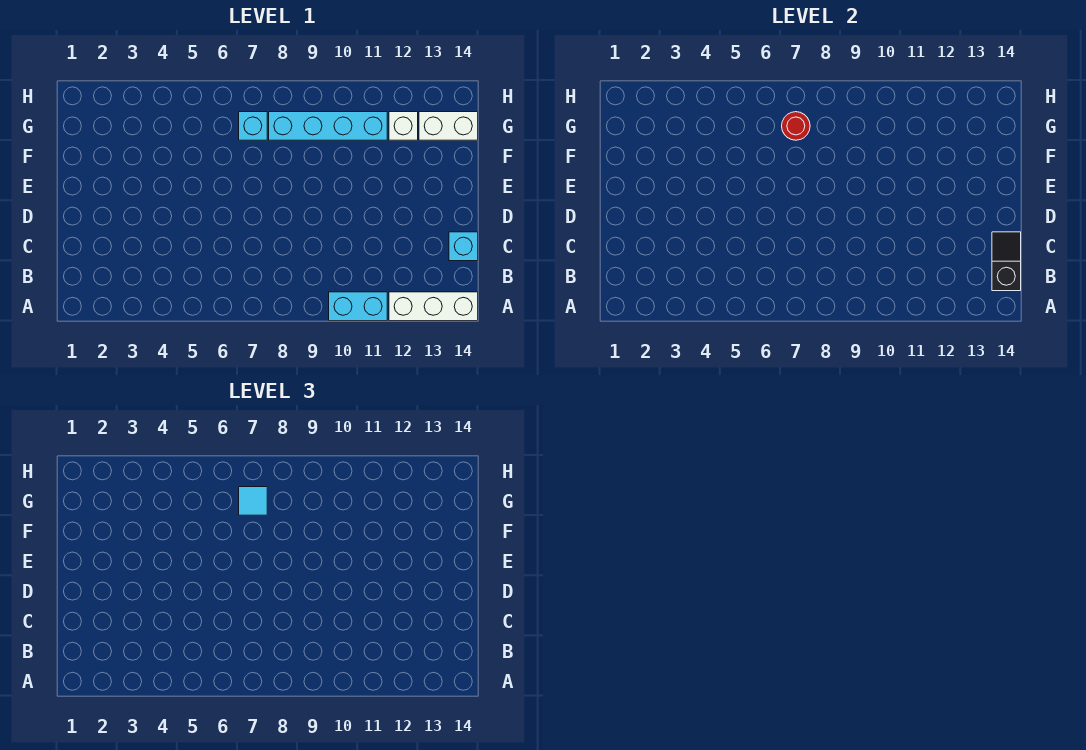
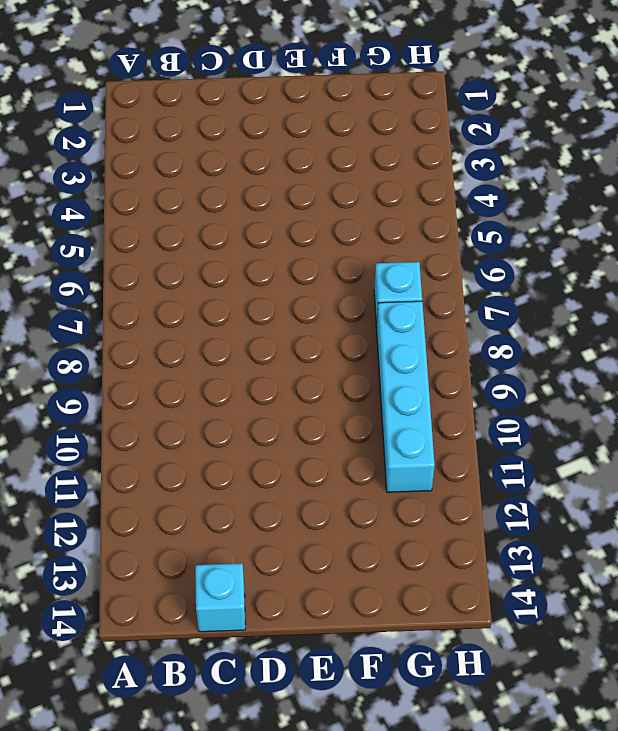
none -> cyan brick A10:A11 level 1
none -> white brick A12:A14 level 1

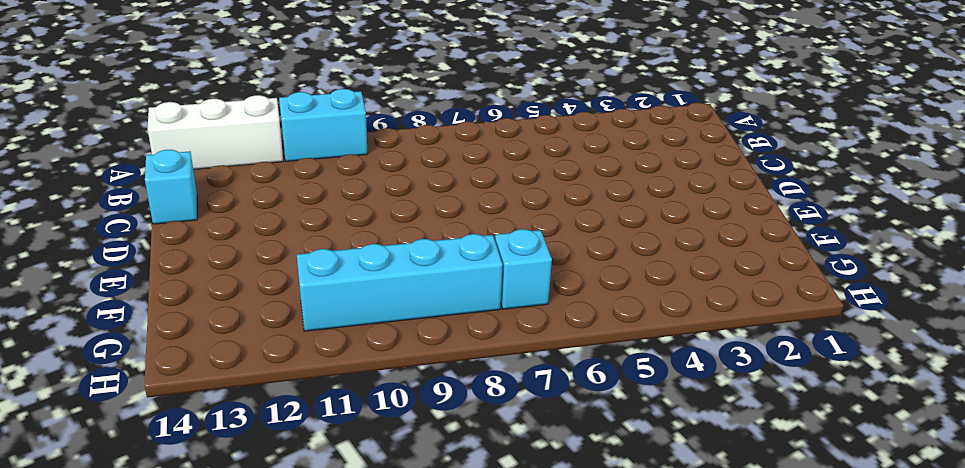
none -> white brick G12 level 1
none -> white brick G13:G14 level 1

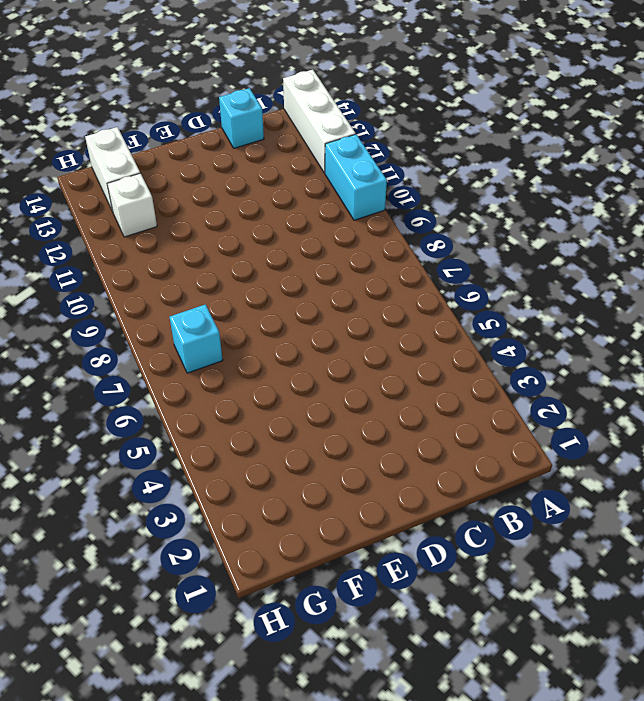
none -> cyan brick G8:G11 level 1
none -> black slope B14:C14 level 2 top B

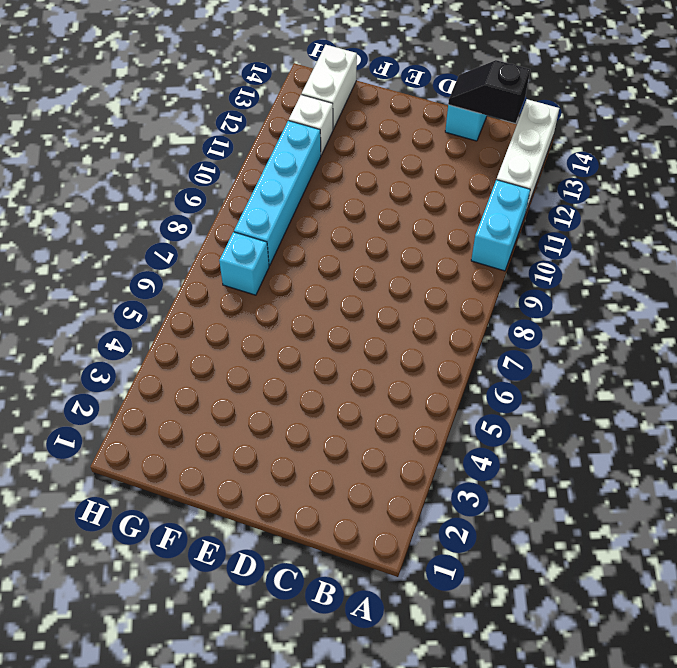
none -> red round brick G7 level 2
none -> cyan tile G7 level 3

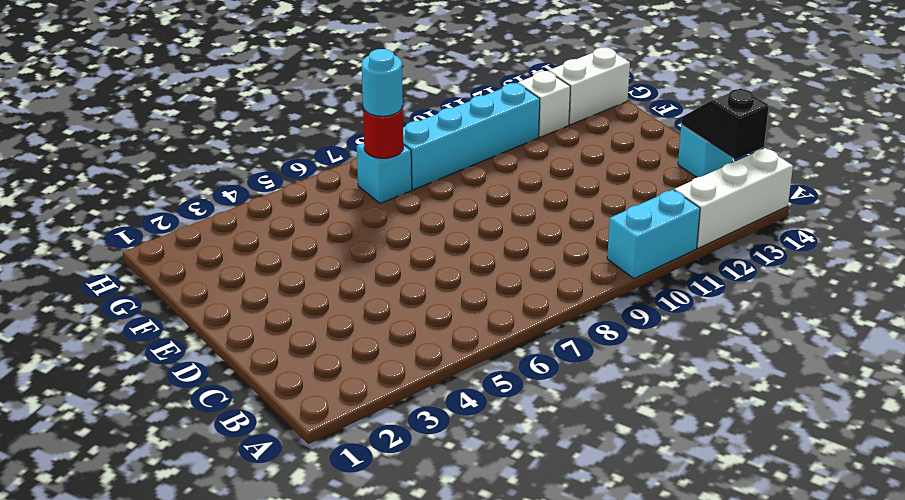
cyan round brick G7 level 3 -> cyan tile G7 level 3

